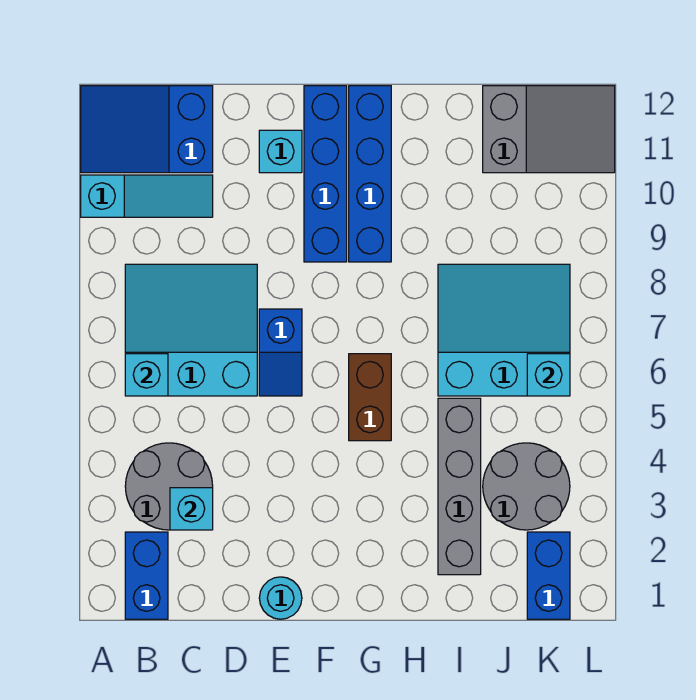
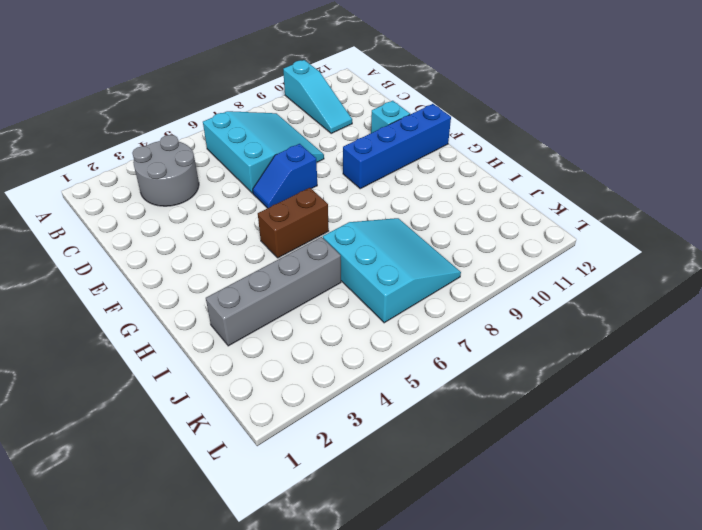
none -> blue slope A11:C12 level 1 top C
none -> blue brick B1:B2 level 1
none -> cyan round brick E1 level 1

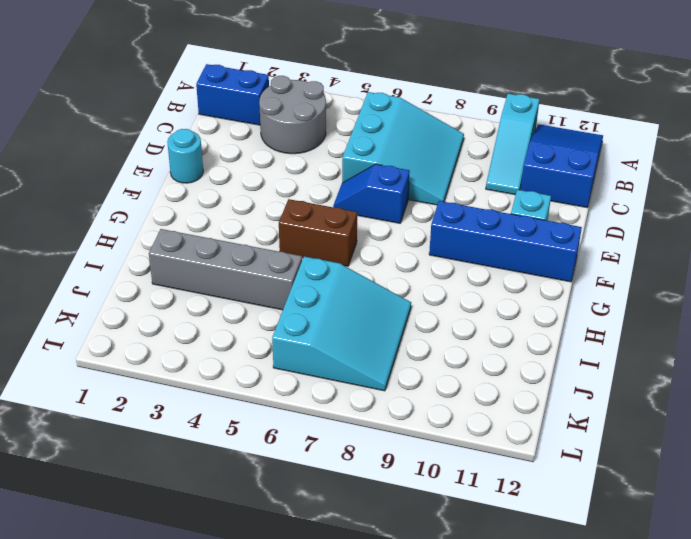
none -> blue brick G9:G12 level 1
none -> grey round brick J3:K4 level 1
none -> grey slope J11:L12 level 1 top J

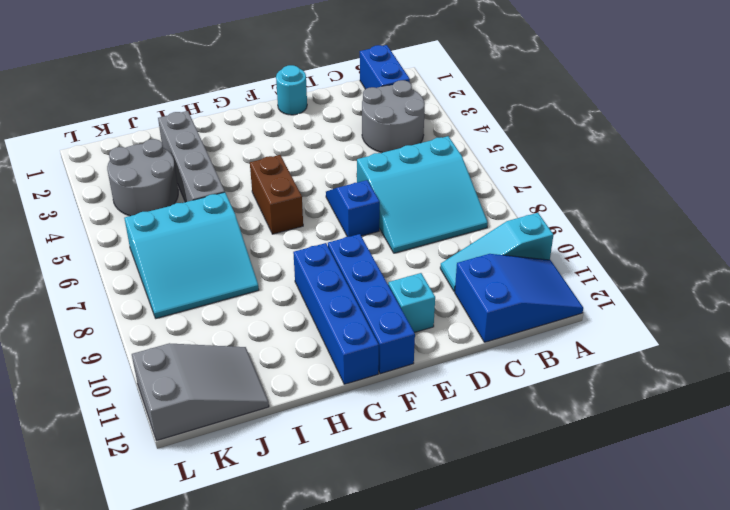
grey slope J11:L12 level 1 top L -> grey slope J11:L12 level 1 top J
none -> blue brick K1:K2 level 1
none -> cyan brick B6 level 2
none -> cyan brick C3 level 2

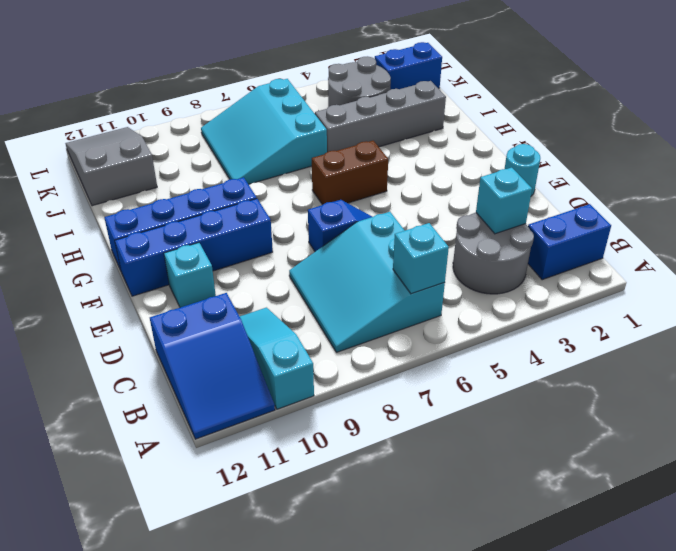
none -> cyan brick K6 level 2

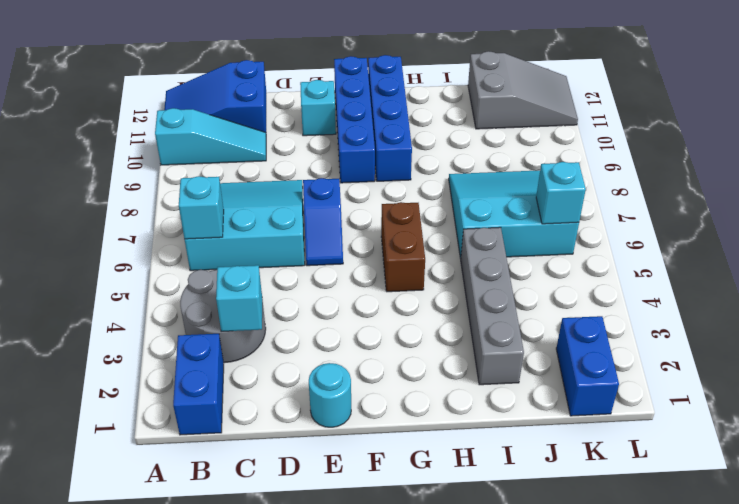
none -> grey round brick J3:K4 level 1

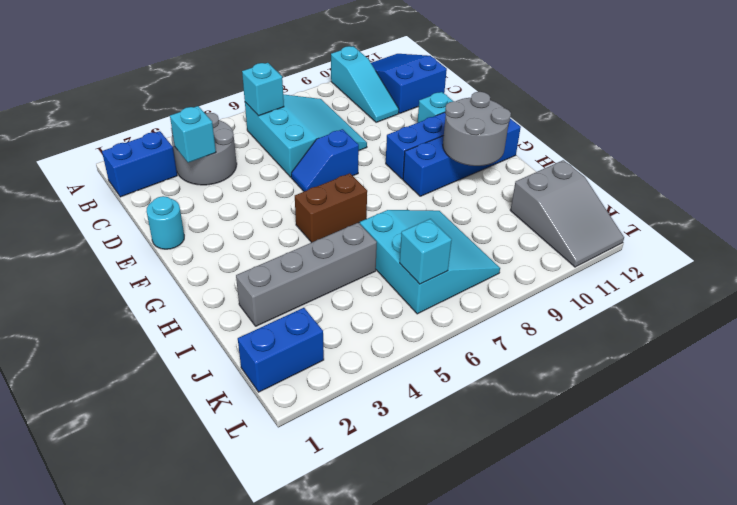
grey round brick G10:H11 level 2 -> grey round brick J3:K4 level 1

